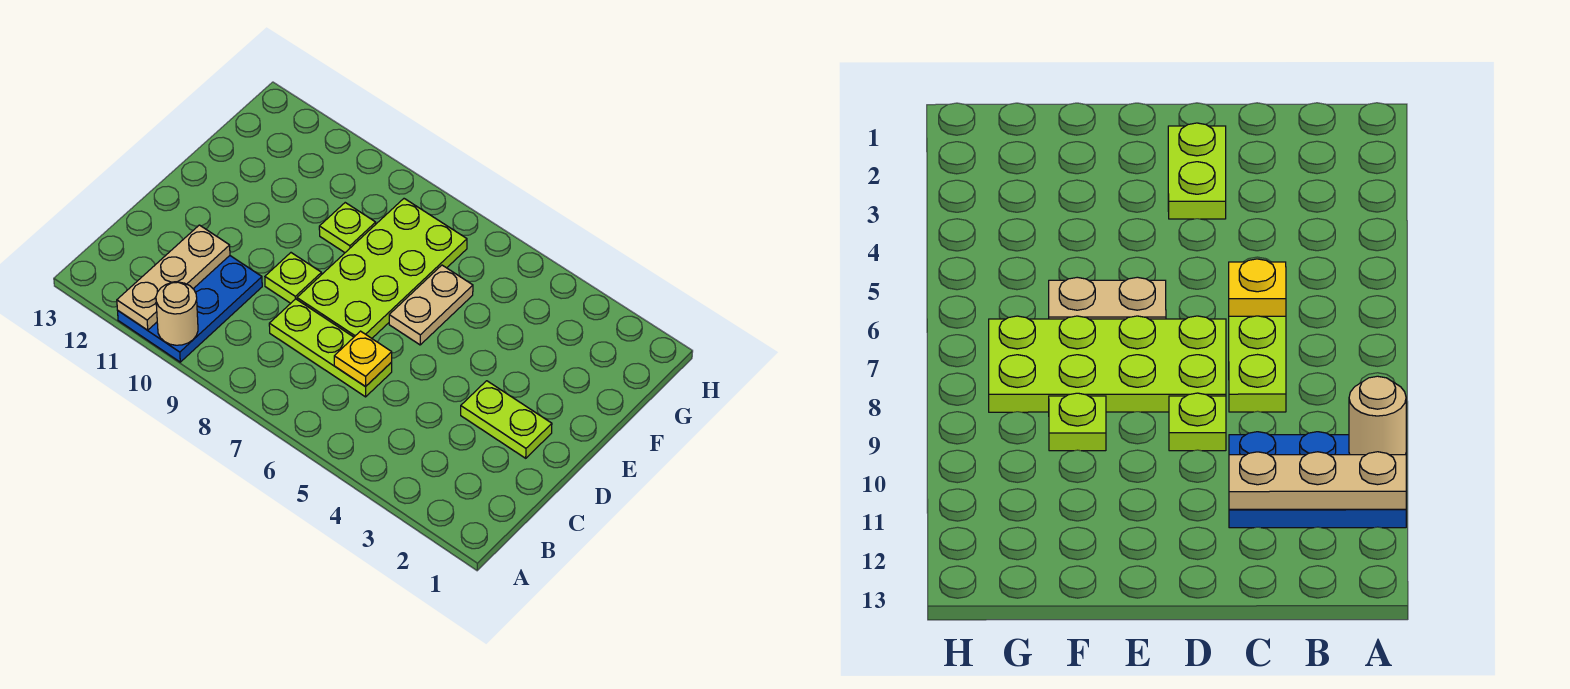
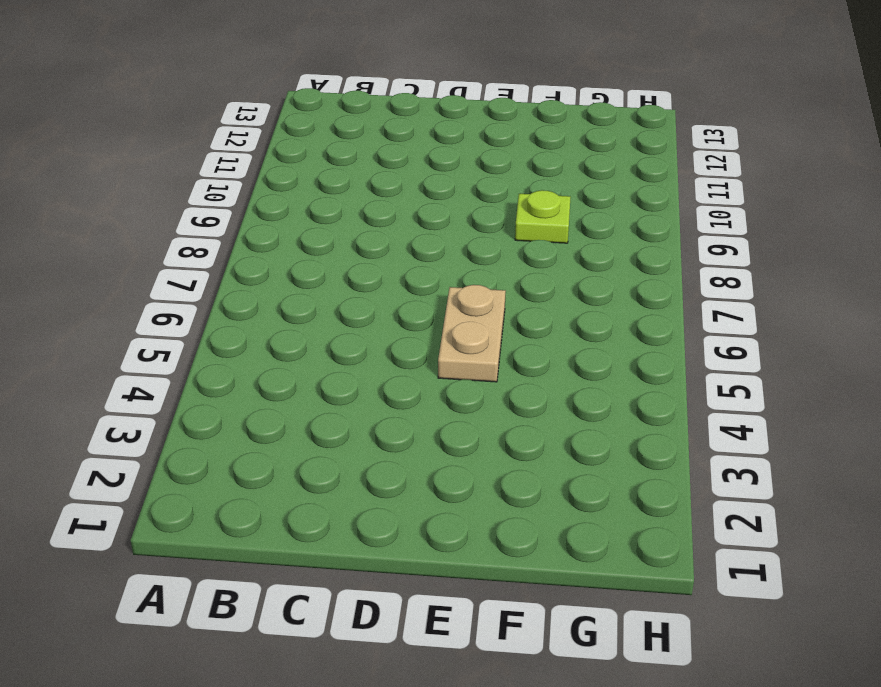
tan plate E5:E6 level 1 -> tan plate E6:F6 level 1
none -> blue plate A10:C11 level 1
none -> lime plate C6:C8 level 1

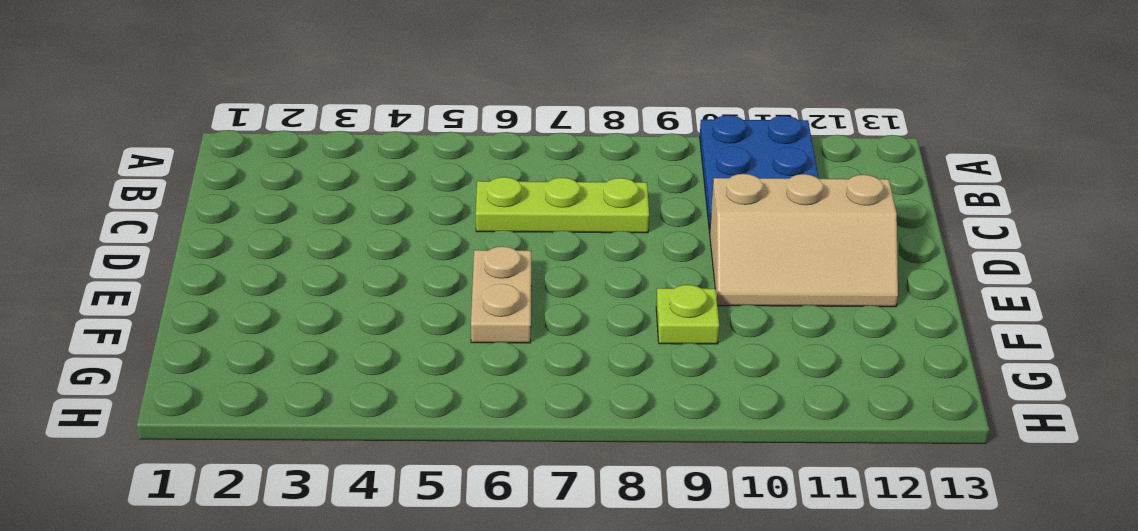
tan slope D10:E12 level 1 top D -> none
none -> lime plate D2:D3 level 1
none -> lime plate D7:G8 level 1

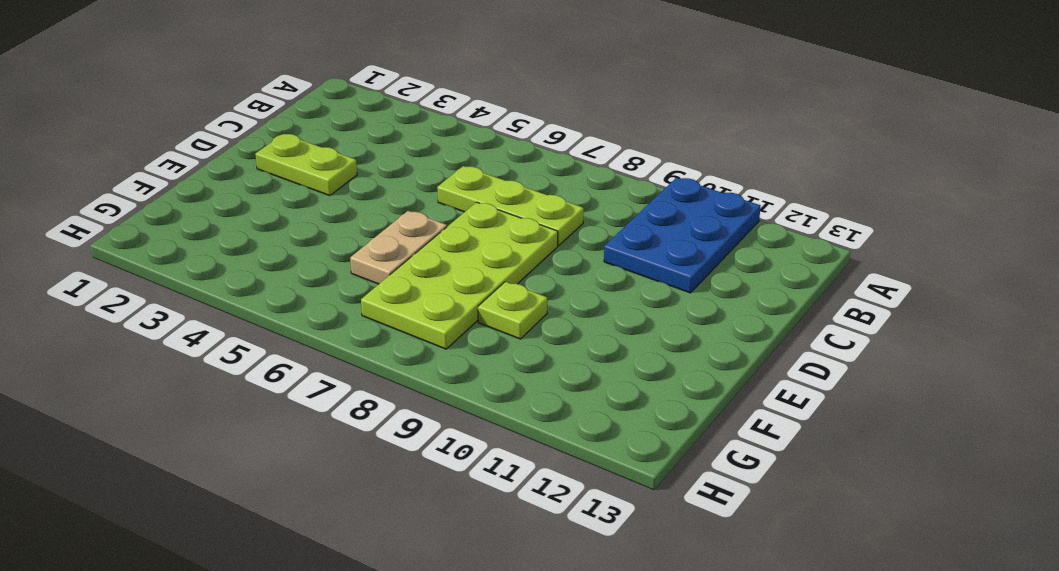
none -> lime plate D9 level 1
none -> tan round brick A10 level 2

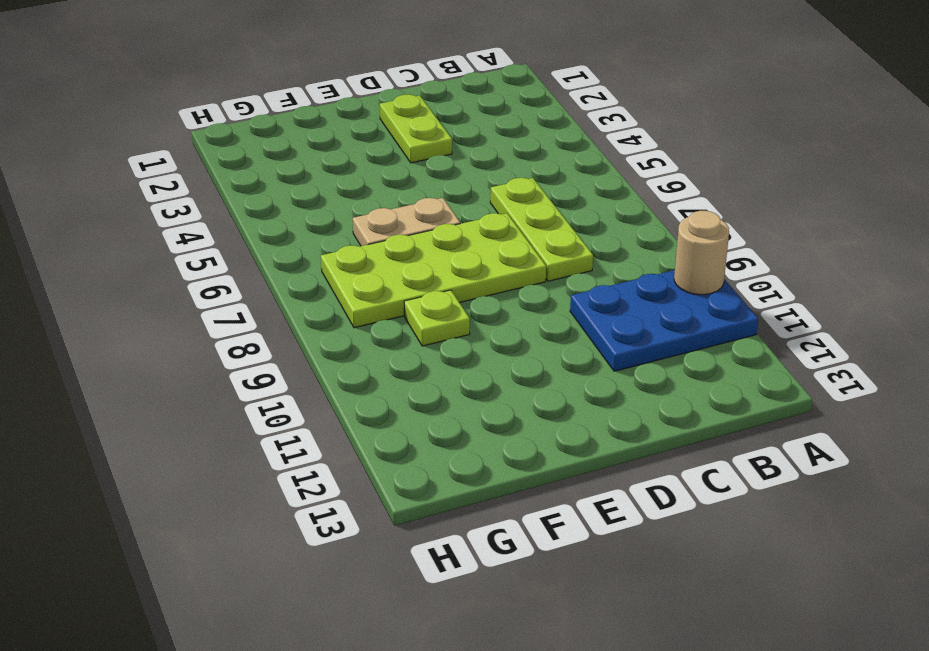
none -> lime plate D9 level 1
none -> tan plate A11:C11 level 2

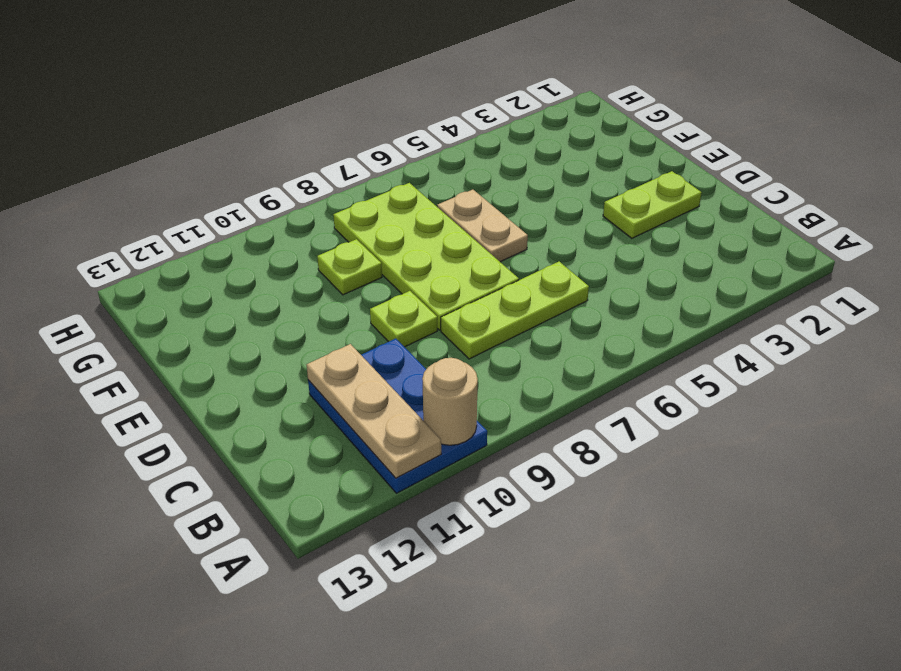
none -> yellow plate C6 level 2

